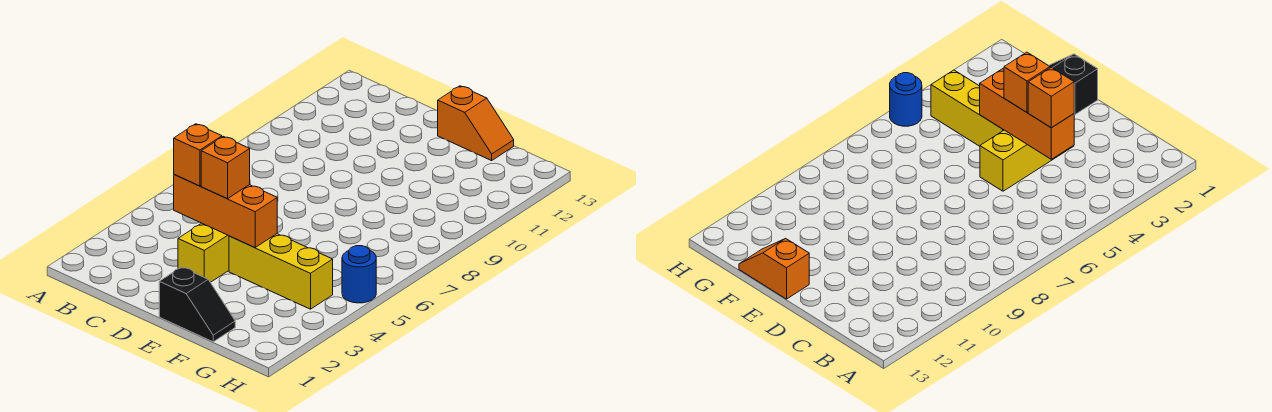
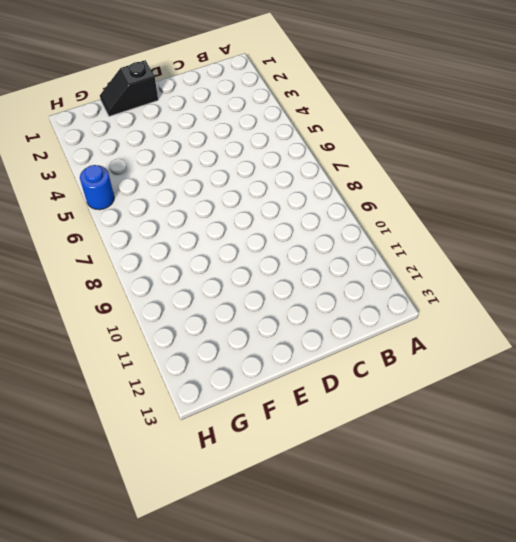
none -> yellow brick D3:D5 level 1
none -> yellow brick E4:G4 level 1

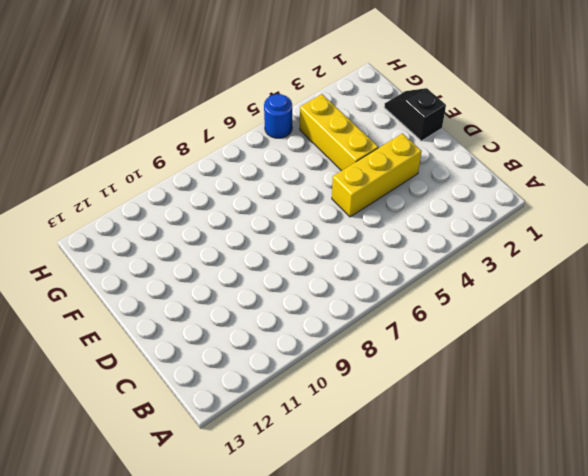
none -> orange slope E13:F13 level 1 top E
none -> orange brick C4:E4 level 2

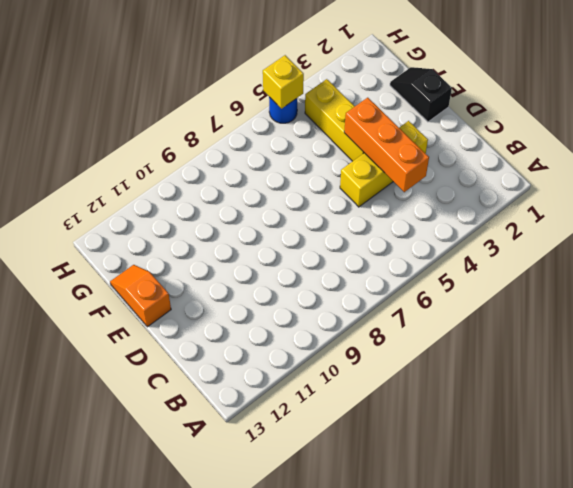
yellow brick H5 level 2 -> none
none -> orange brick C4 level 3
none -> orange brick D4 level 3

